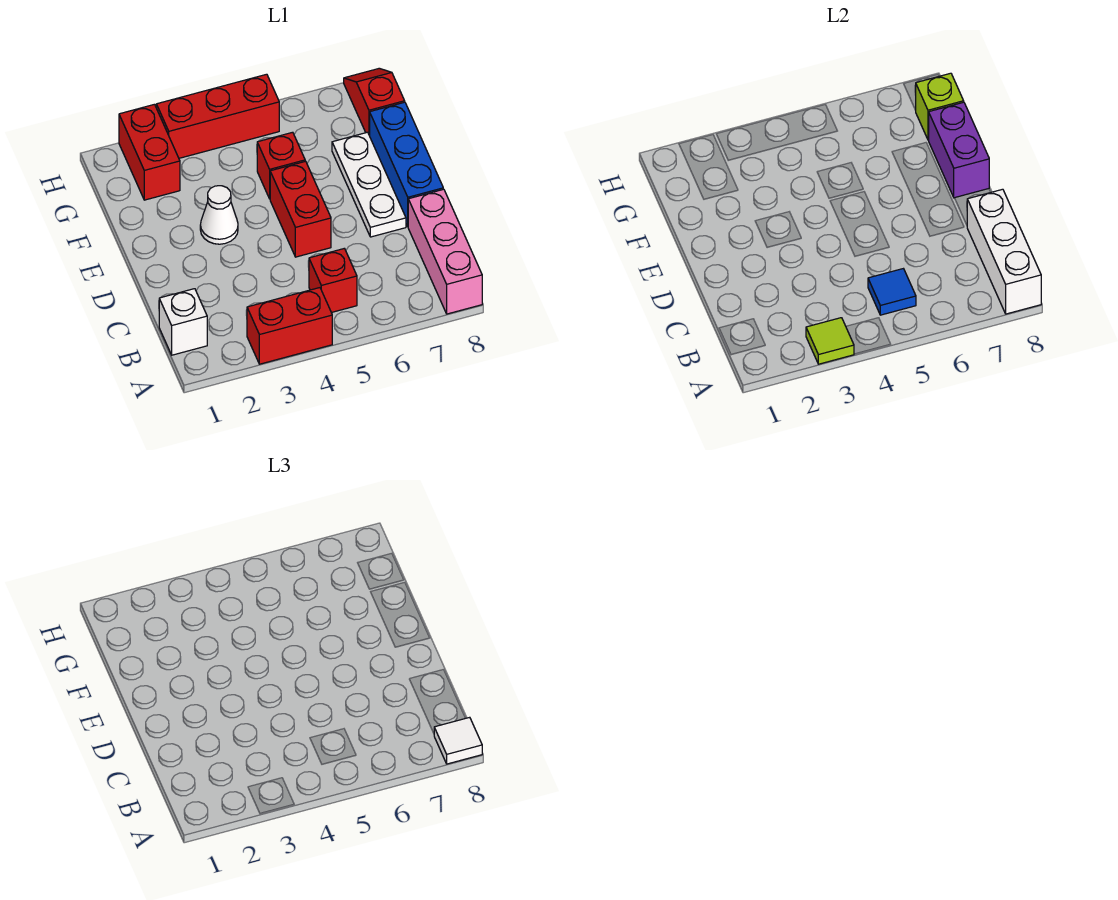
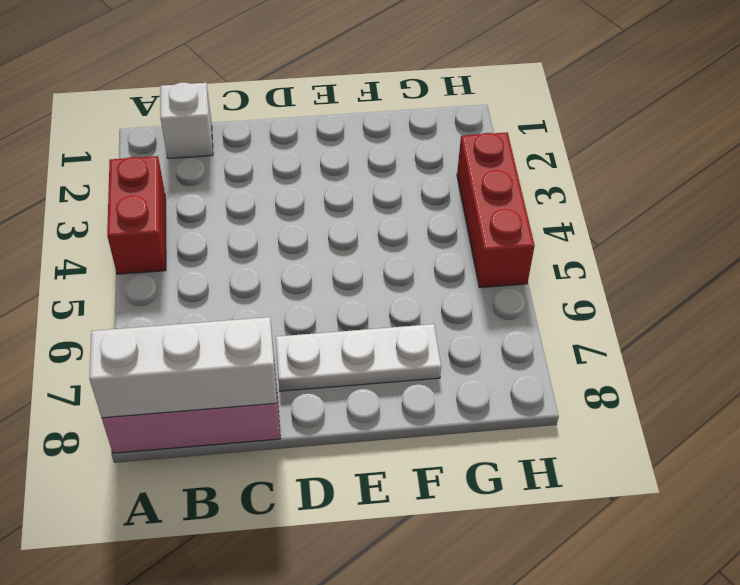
none -> red brick B5 level 1
none -> red brick D5:E5 level 1
none -> blue brick D8:F8 level 1

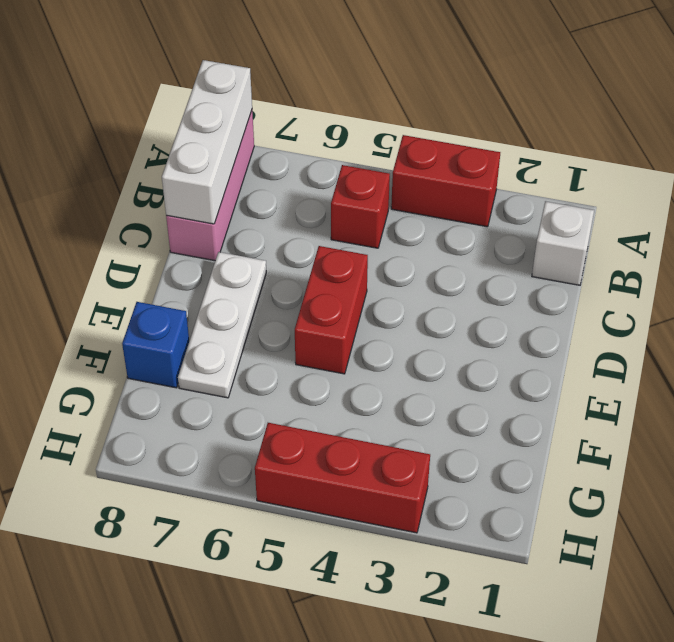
blue brick F8 level 1 -> blue brick D8:F8 level 1
none -> white cone E3 level 1
none -> red brick F5 level 1
none -> red brick G2:H2 level 1

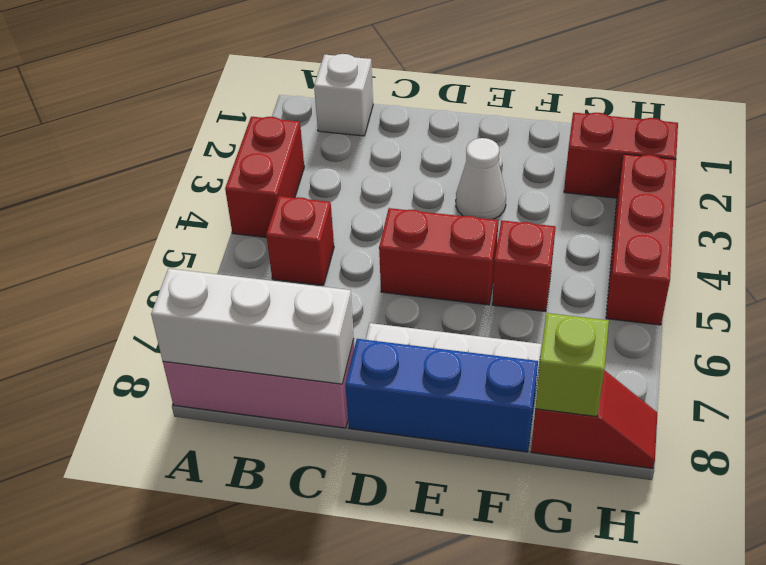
none -> lime tile A3 level 2
none -> blue tile B5 level 2
none -> purple brick E8:F8 level 2

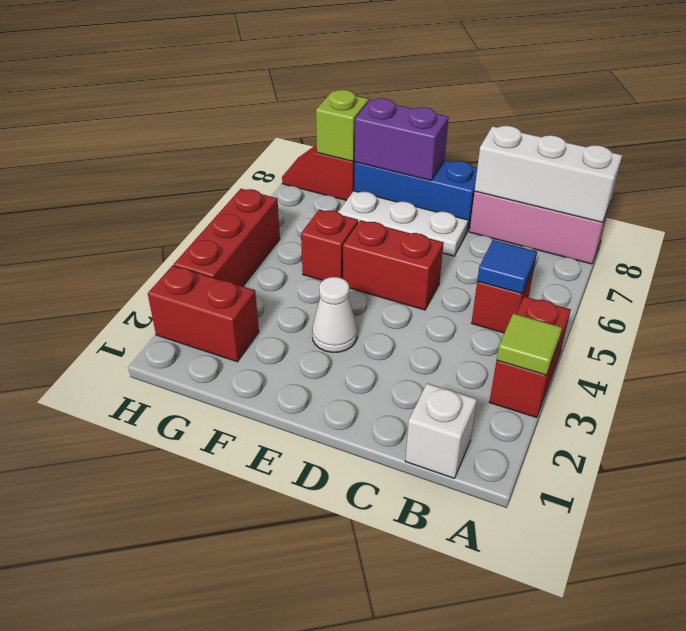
none -> white tile A8 level 3

